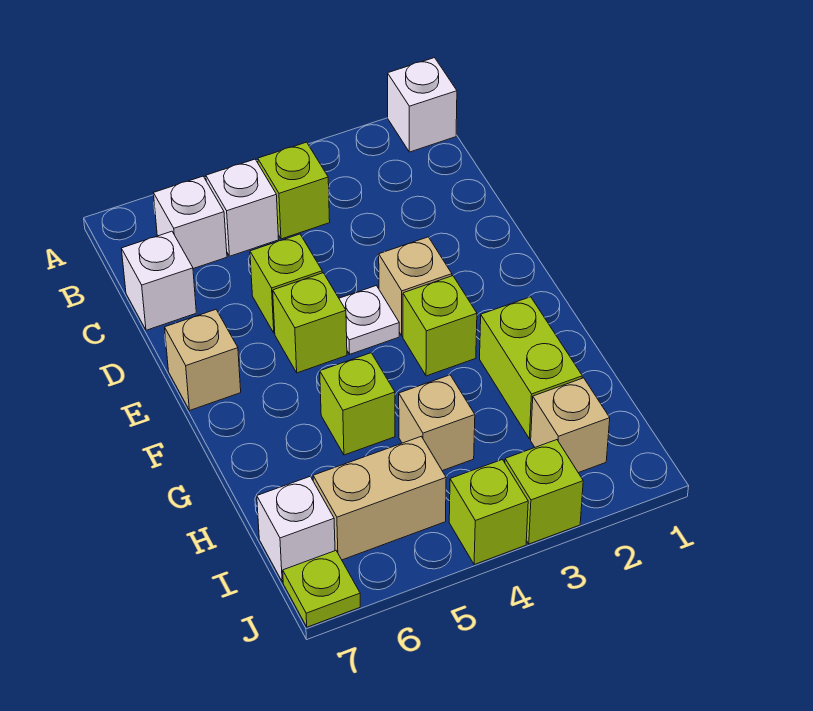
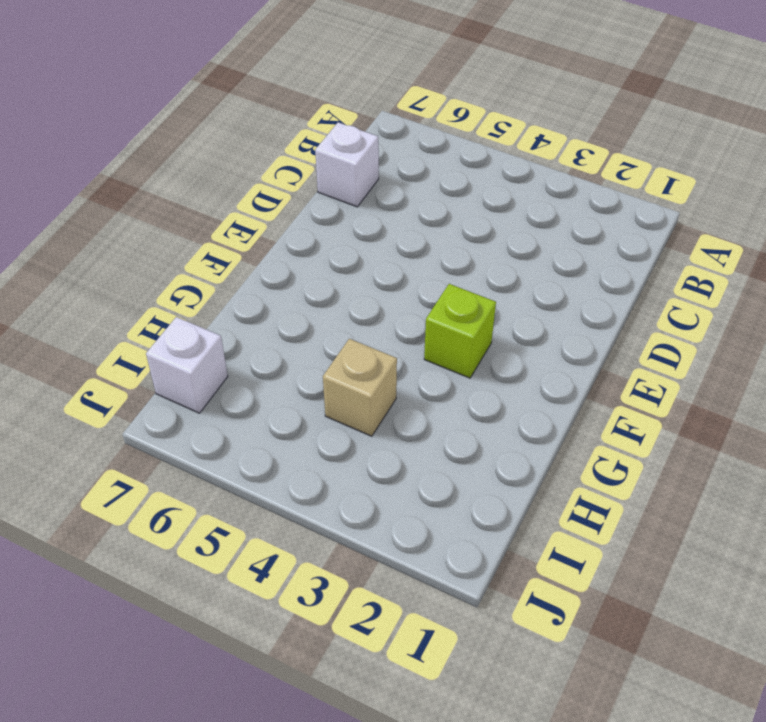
none -> white brick A1 level 1
none -> lime brick B4 level 1
none -> white brick B5 level 1

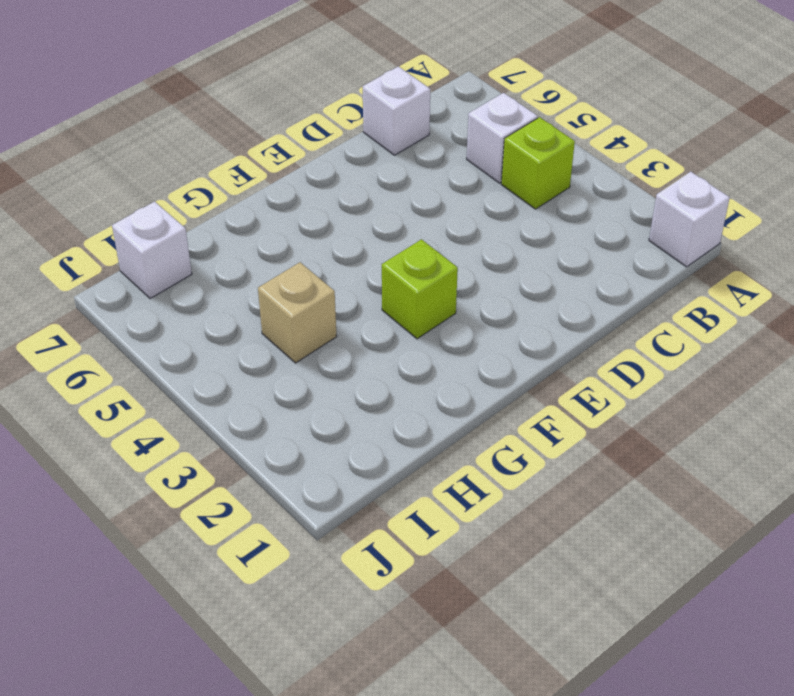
none -> white brick B6 level 1
none -> lime brick D5 level 1
none -> tan brick E3 level 1

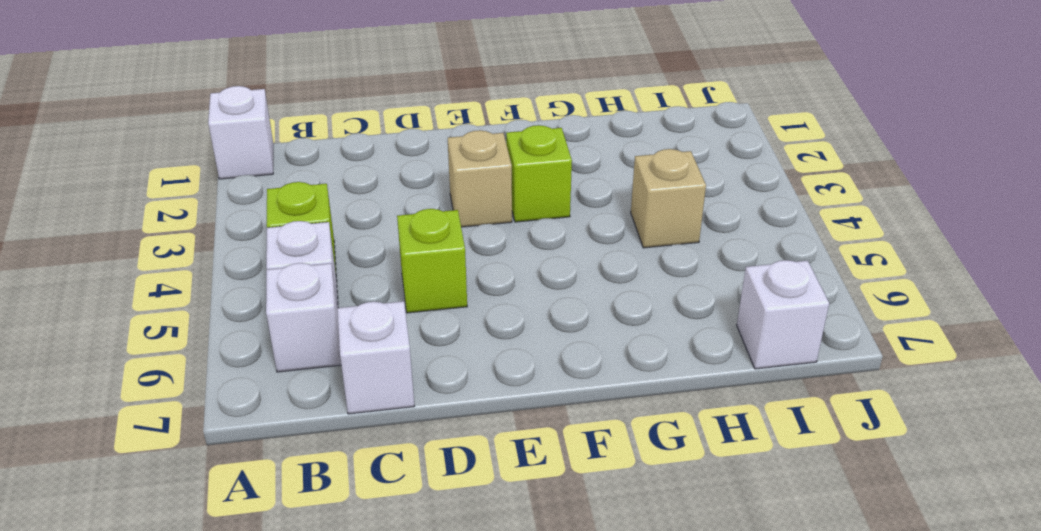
none -> white plate E4 level 1
none -> lime brick E5 level 1
none -> tan brick E7 level 1

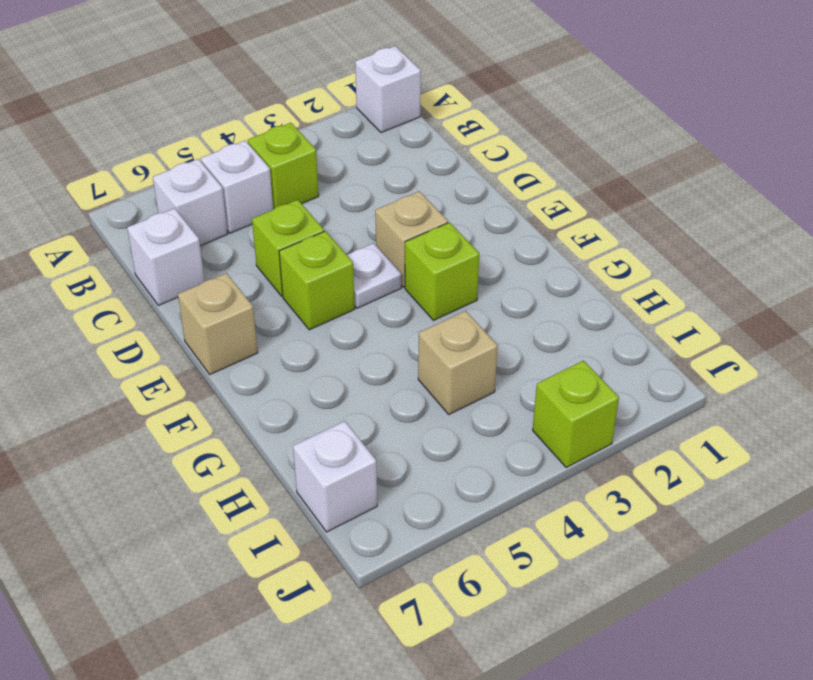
none -> lime brick G2:H2 level 1
none -> lime brick G5 level 1
none -> tan brick I2 level 1

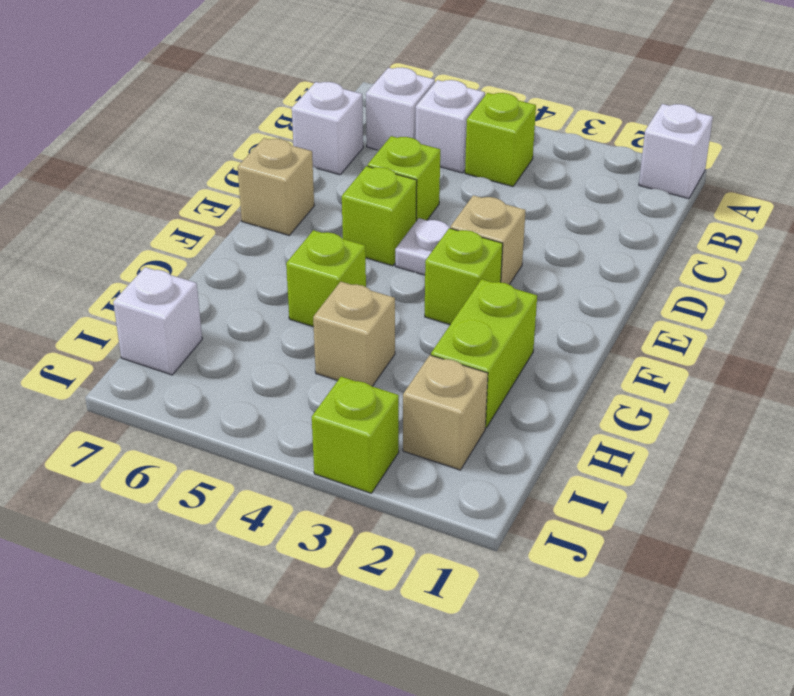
none -> tan brick I5:I6 level 1
none -> lime brick J4 level 1
none -> lime plate J7 level 1

